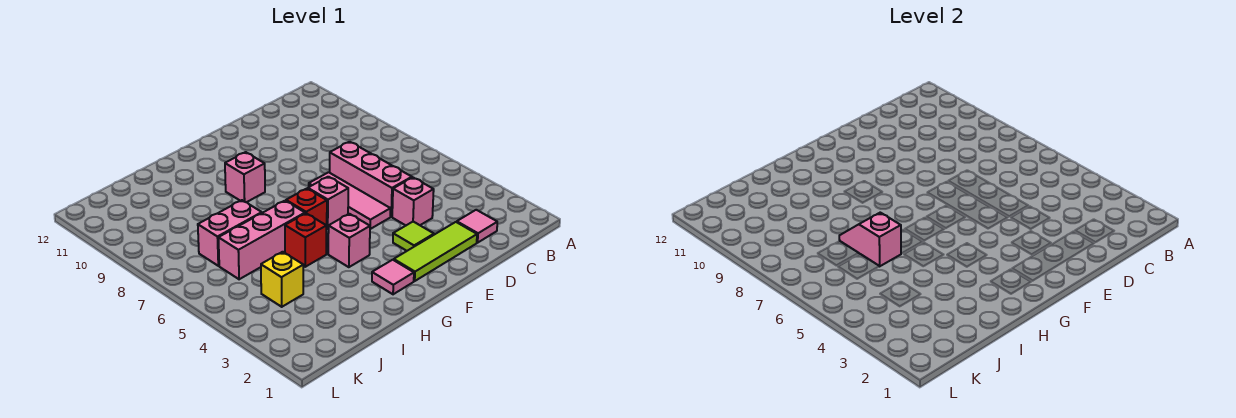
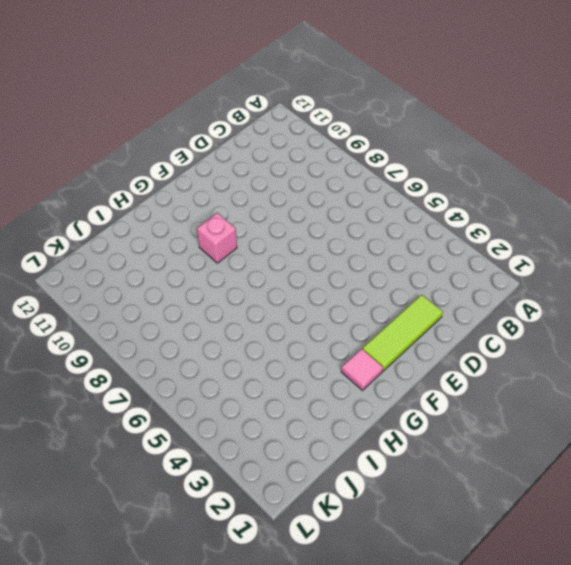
none -> pink tile C2 level 1
none -> pink brick D4 level 1
none -> pink brick D5:D7 level 1

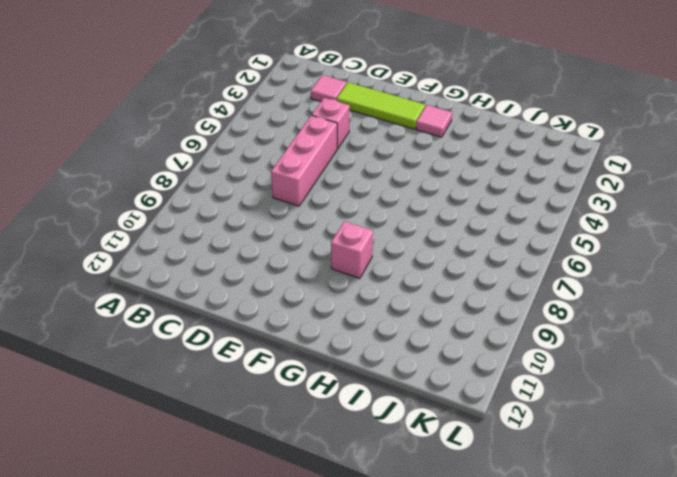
none -> lime tile E3 level 1
none -> pink tile E5:E7 level 1
none -> pink brick F6 level 1

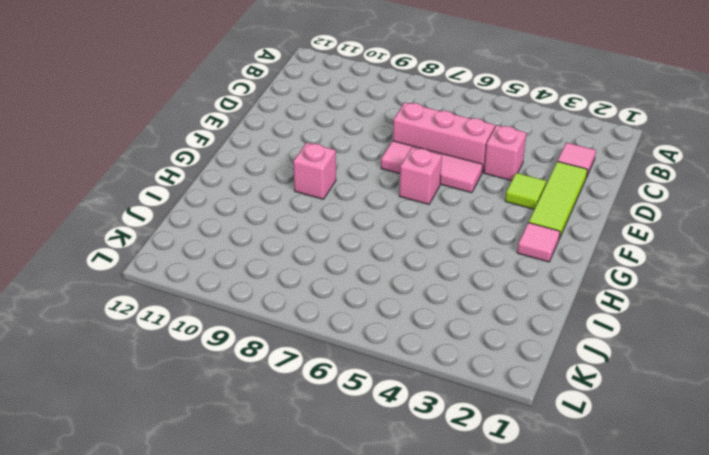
none -> pink brick G4 level 1
none -> red brick G6 level 1
none -> red brick H5 level 1

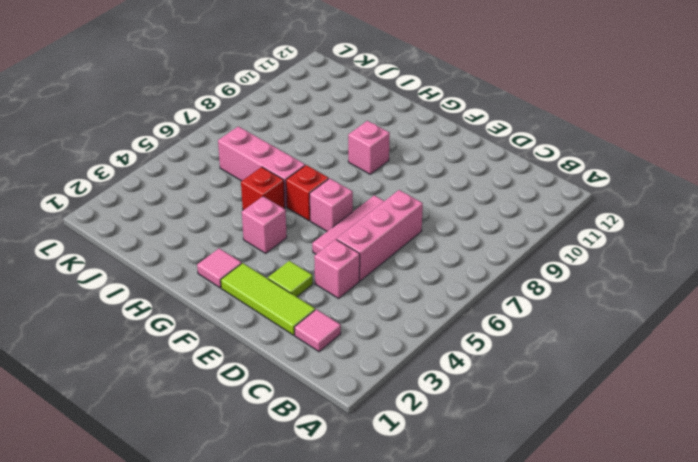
none -> pink brick I7:J7 level 1
none -> yellow brick J4 level 1
none -> pink slope I6:I7 level 2 top 6

